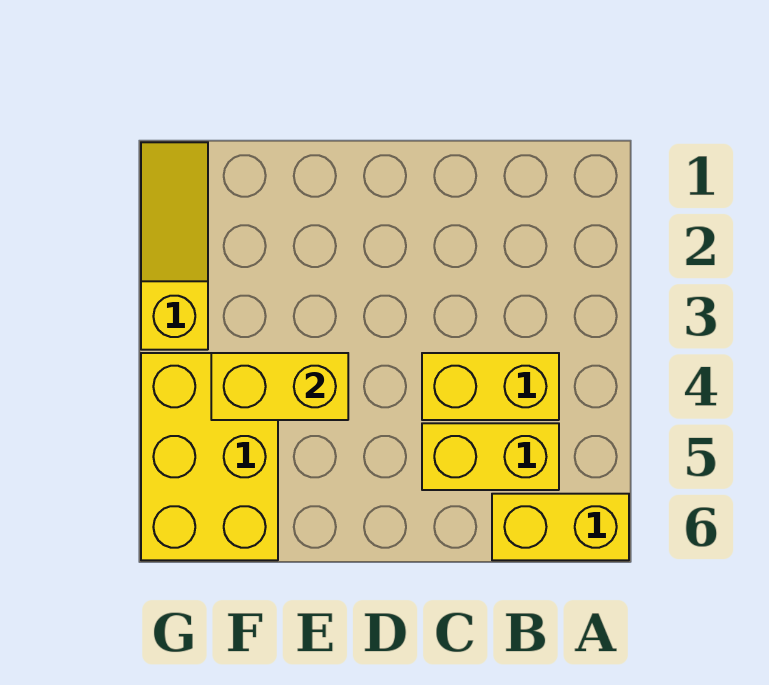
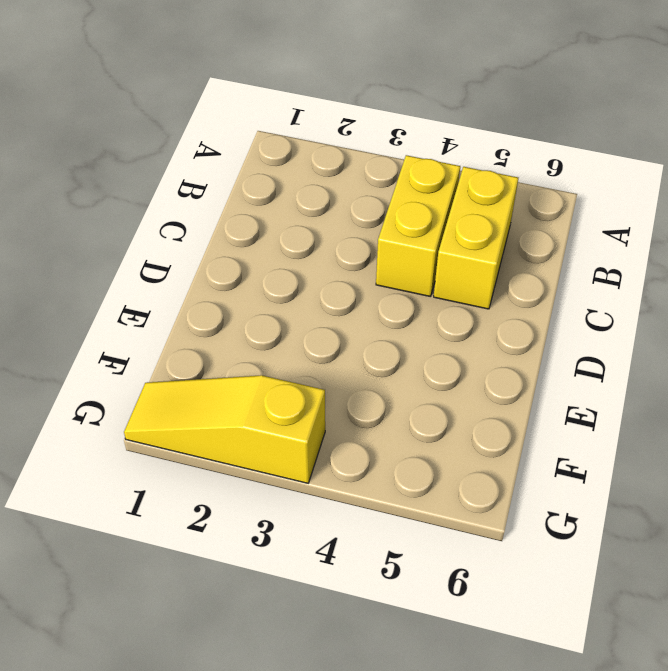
none -> yellow brick A6:B6 level 1
none -> yellow brick F4:G6 level 1

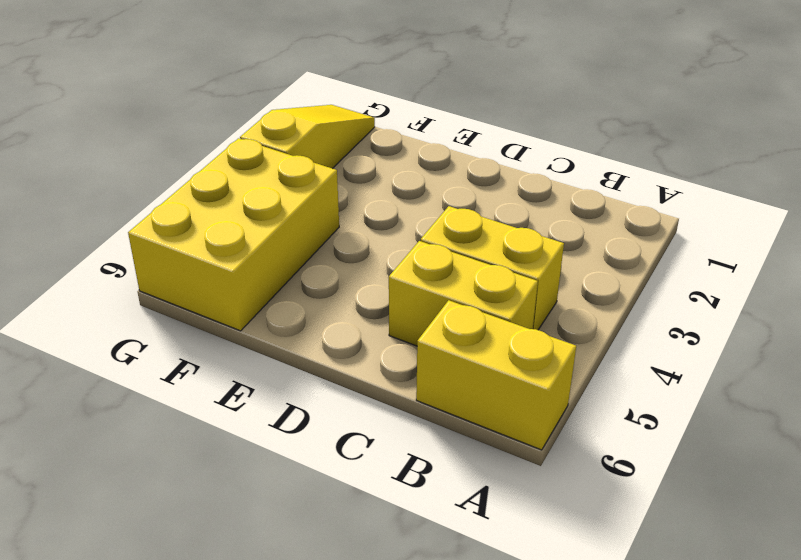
none -> yellow brick E4:F4 level 2

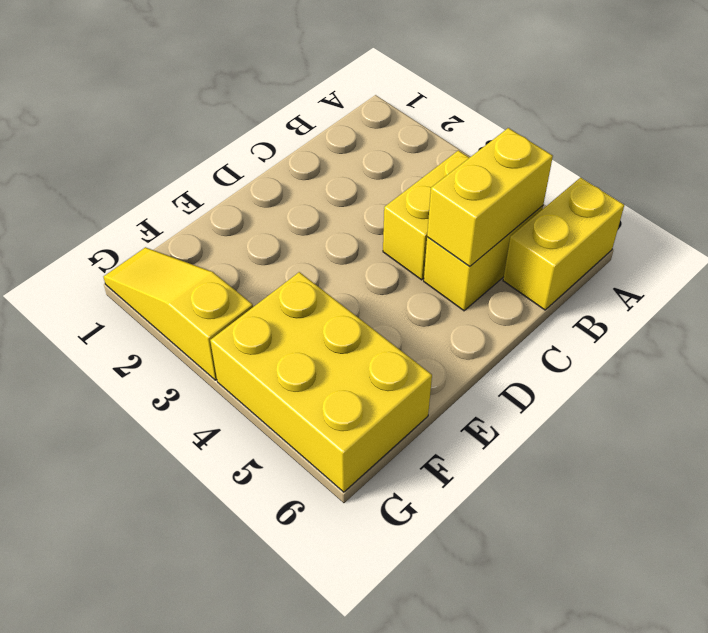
yellow brick B5:C5 level 2 -> yellow brick E4:F4 level 2

